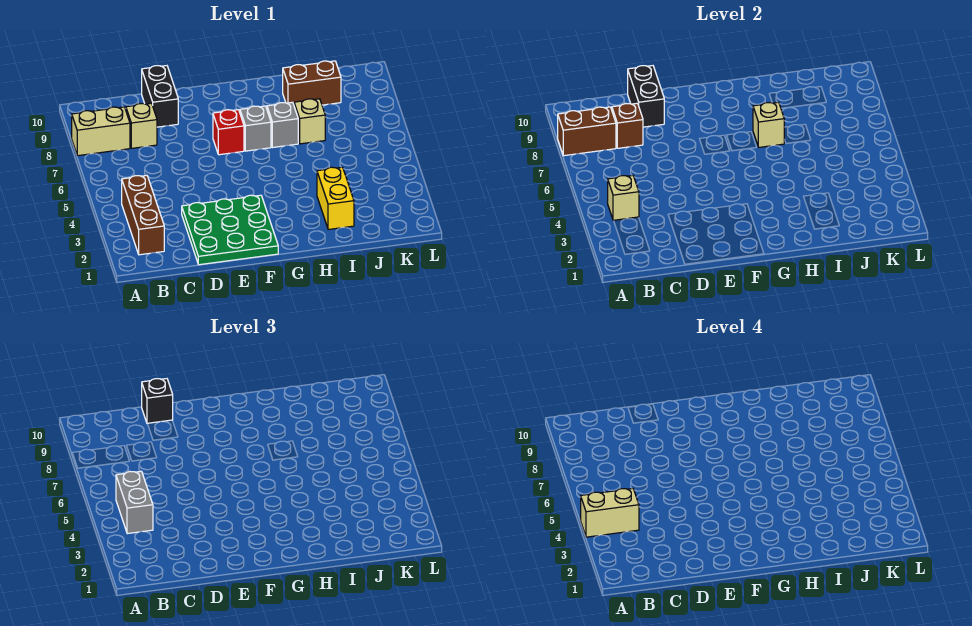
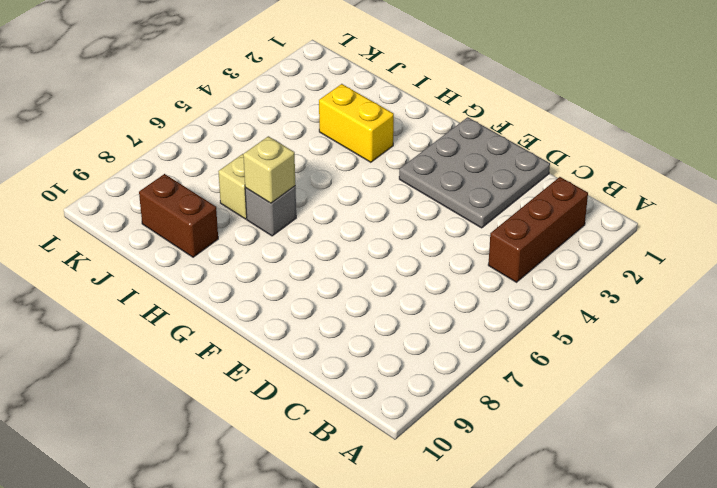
grey plate D1:F3 level 1 -> green plate D1:F3 level 1
yellow brick H3:I3 level 1 -> yellow brick I2:I3 level 1
none -> tan brick A8:B8 level 1
none -> tan brick C8 level 1
none -> black brick D9:D10 level 1

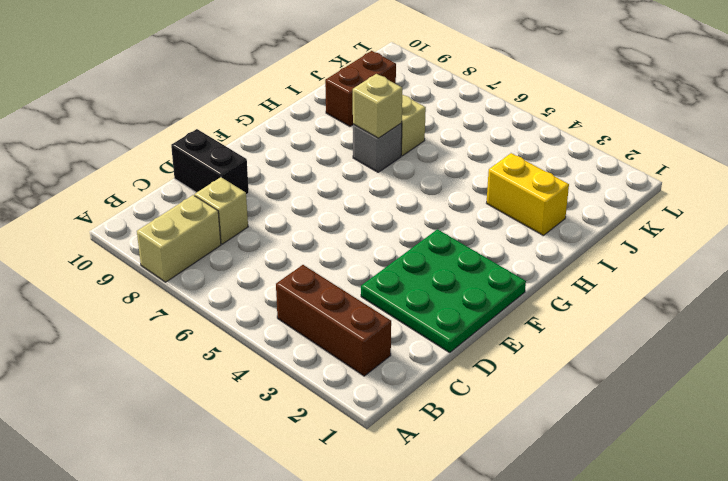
none -> red brick F7 level 1
none -> grey brick G7 level 1
none -> brown brick A8:B8 level 2

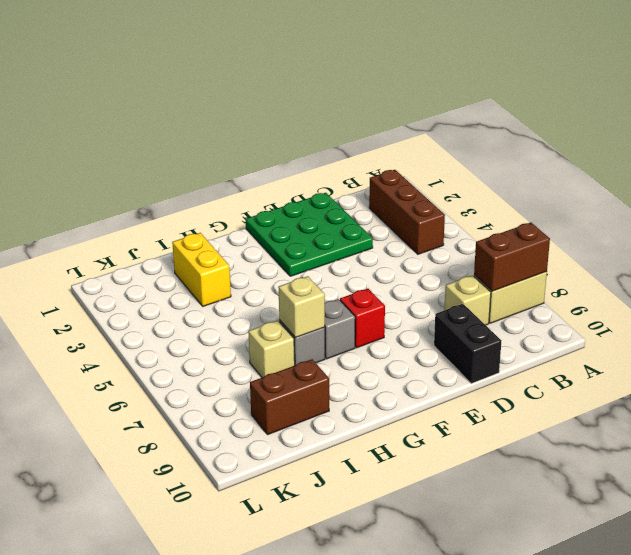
none -> tan brick B4 level 2
none -> brown brick C8 level 2
none -> black brick D9:D10 level 2

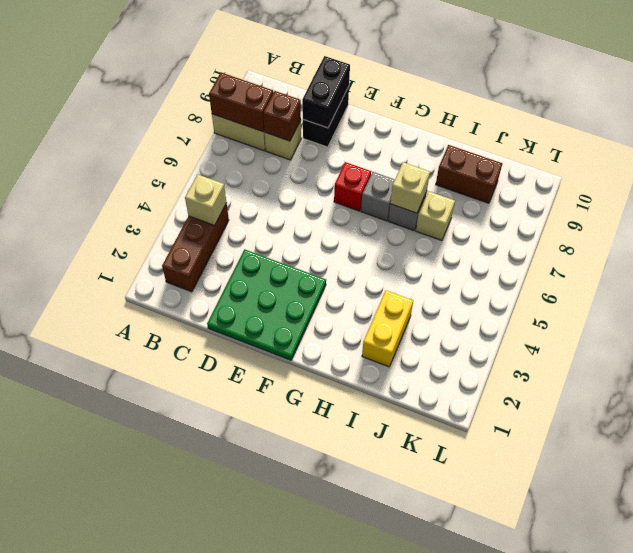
none -> grey brick B4:B5 level 3
none -> black brick D10 level 3
none -> tan brick A4:B4 level 4

